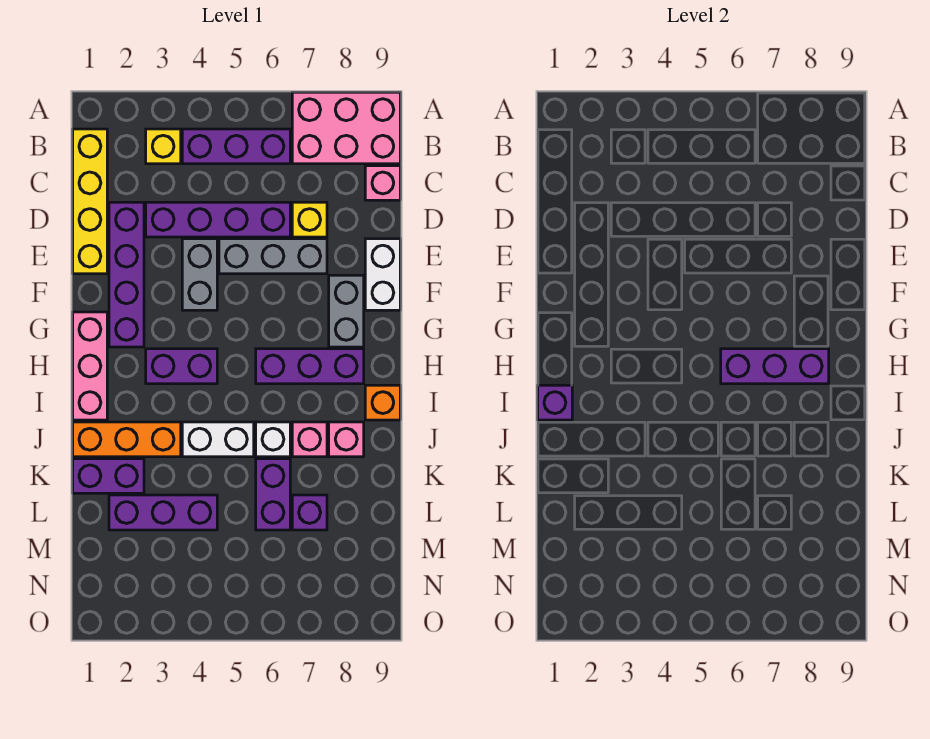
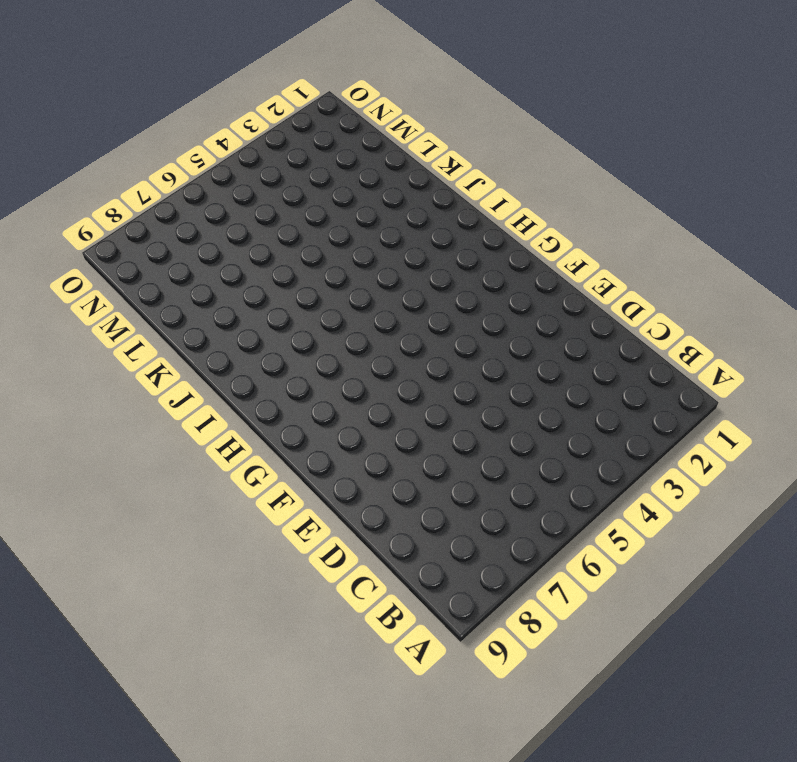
none -> pink brick A7:B9 level 1
none -> yellow brick B1:E1 level 1
none -> yellow brick B3 level 1

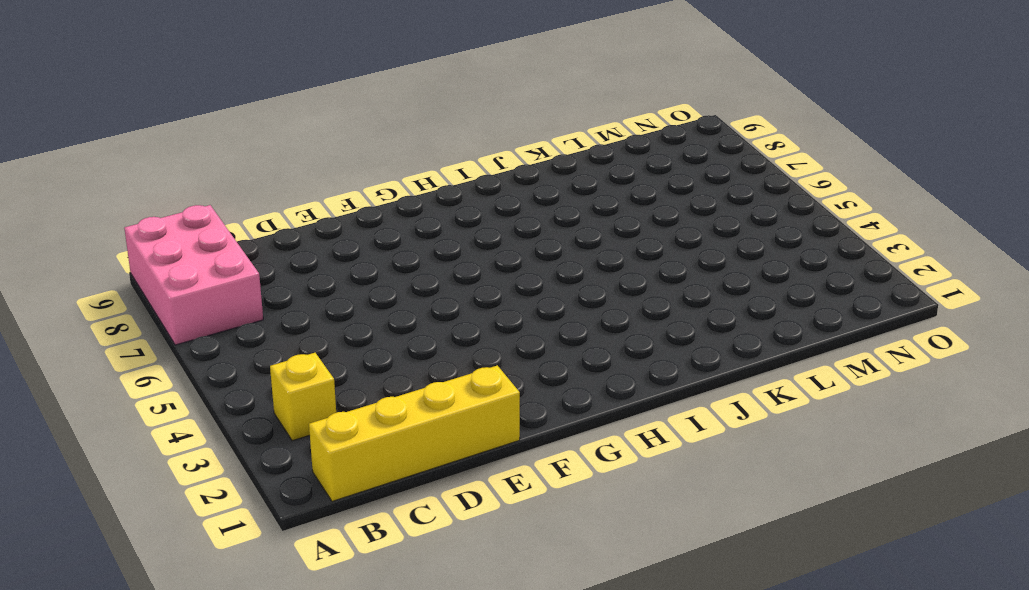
none -> purple brick B4:B6 level 1
none -> pink brick C9 level 1
none -> purple brick D2:G2 level 1

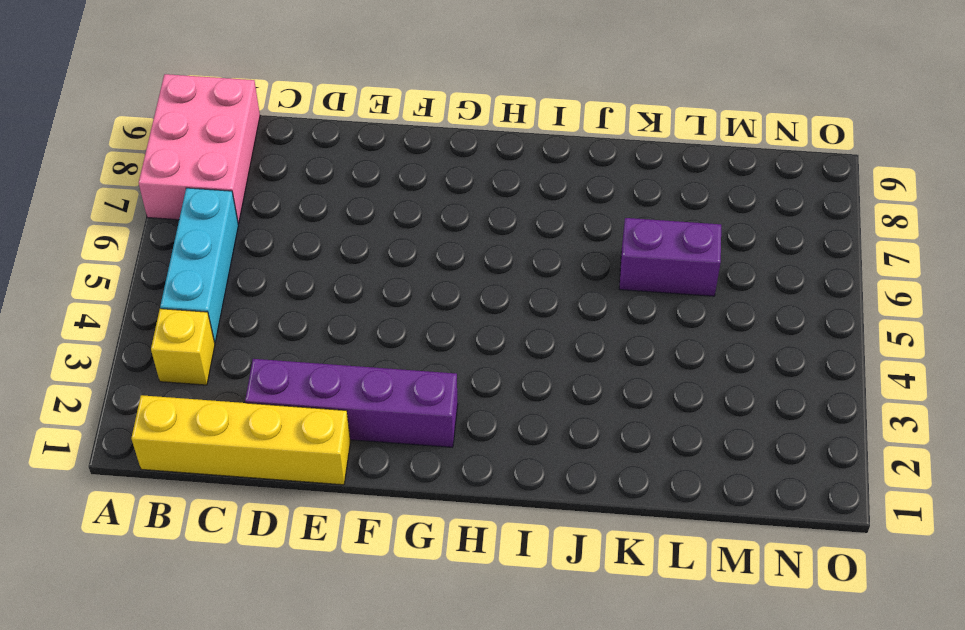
cyan brick B4:B6 level 1 -> purple brick B4:B6 level 1
none -> pink brick C9 level 1
none -> purple brick D3:D6 level 1
none -> yellow brick D7 level 1

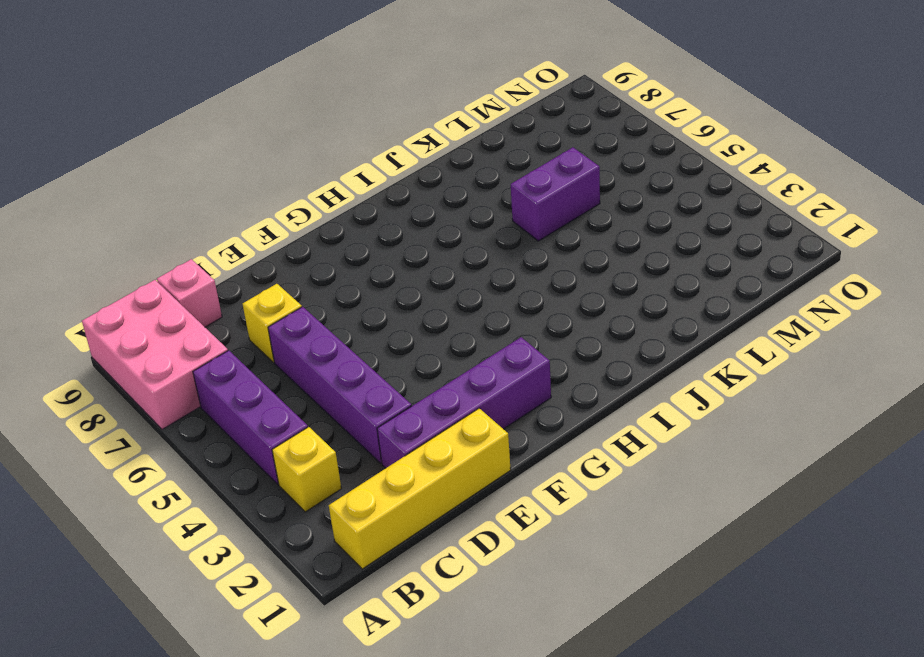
none -> grey brick E4:F4 level 1
none -> grey brick E5:E7 level 1
none -> white brick E9:F9 level 1

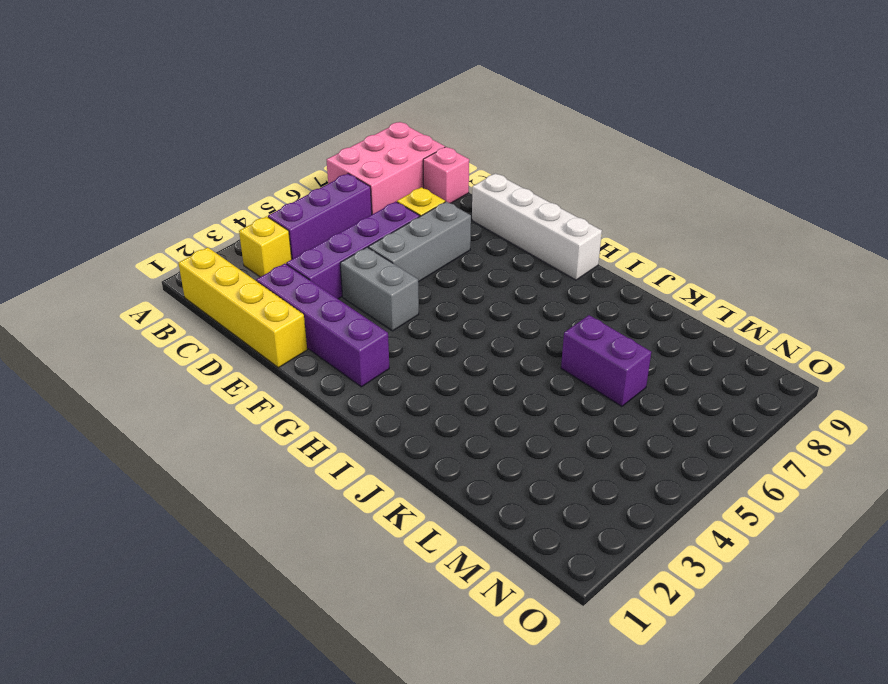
white brick E9:H9 level 1 -> white brick E9:F9 level 1
none -> grey brick F8:G8 level 1
none -> pink brick G1:I1 level 1
none -> purple brick H3:H4 level 1

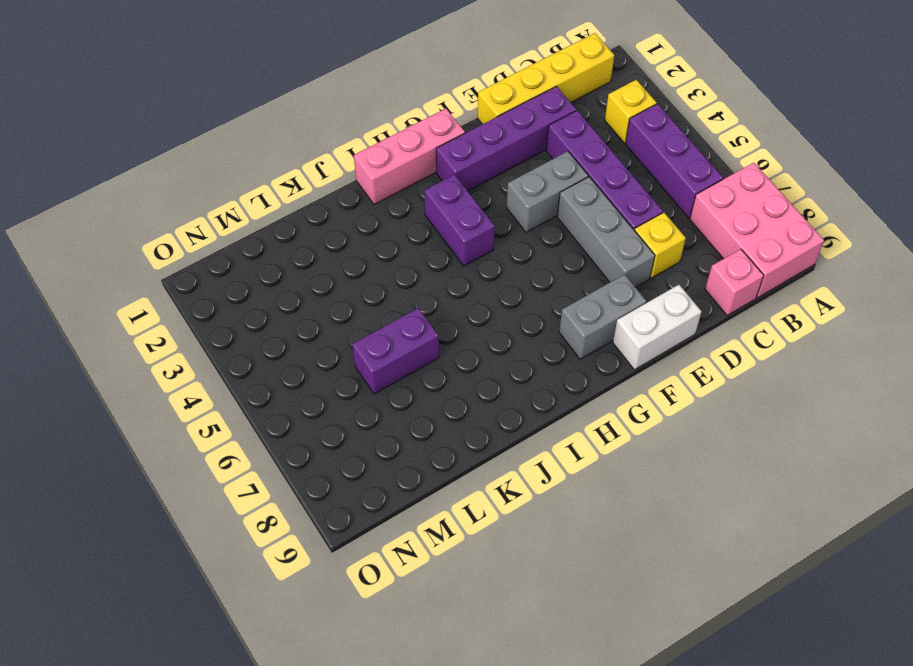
none -> purple brick H6:H8 level 1
none -> orange brick I9 level 1
none -> orange brick J1:J3 level 1

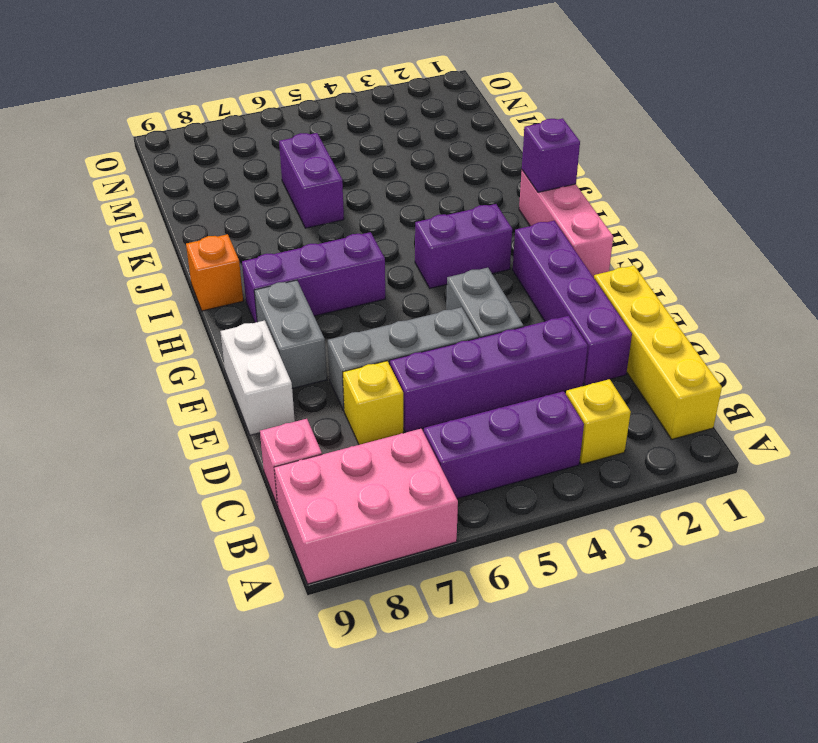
none -> orange brick J1:J3 level 1
none -> white brick J4:J5 level 1
none -> white brick J6 level 1

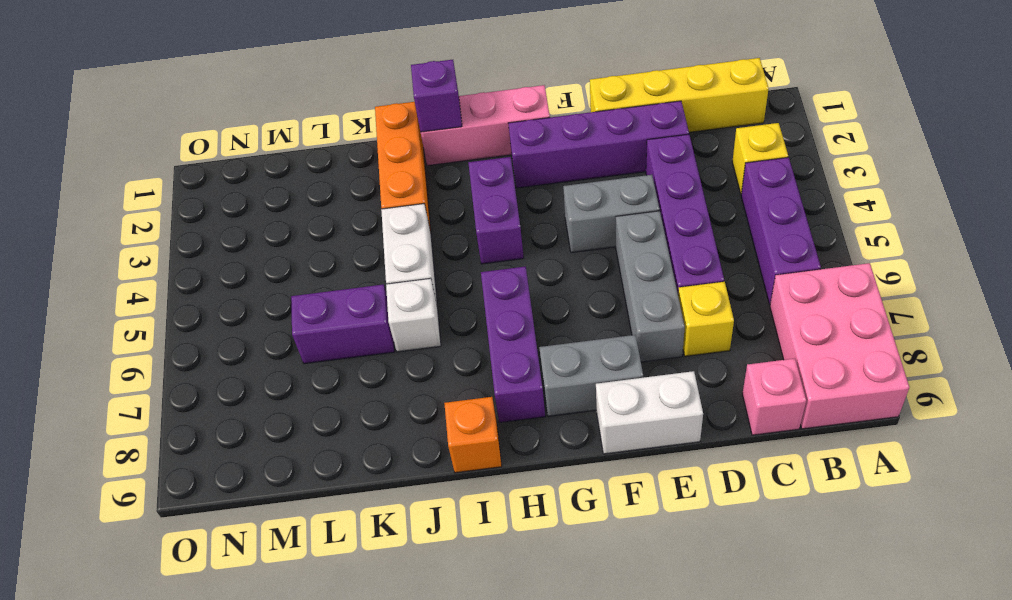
none -> pink brick J7 level 1
none -> pink brick J8 level 1
none -> purple brick K1:K2 level 1

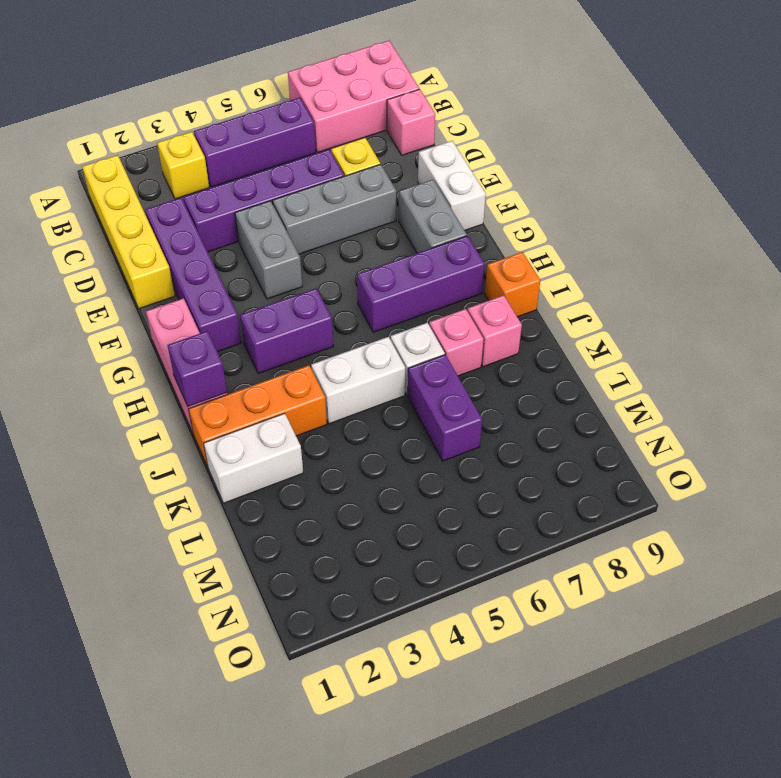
white brick K1:K2 level 1 -> purple brick K1:K2 level 1
none -> purple brick L2:L4 level 1
none -> purple brick L7 level 1
none -> purple brick H6:H8 level 2

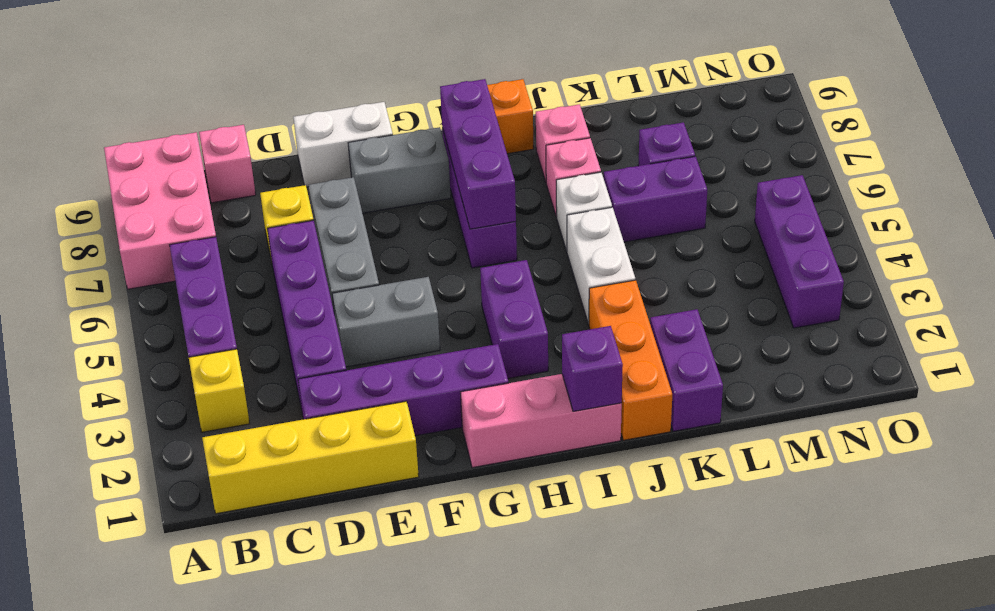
purple brick N3:N5 level 1 -> purple brick L2:L4 level 1

